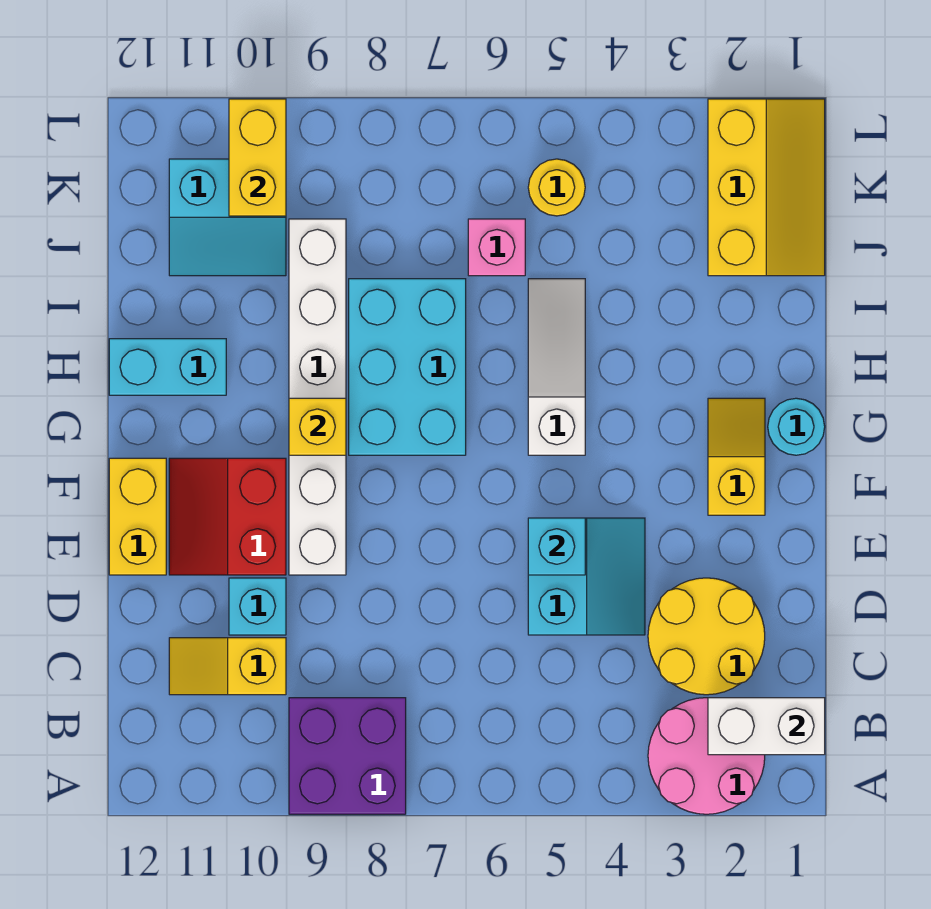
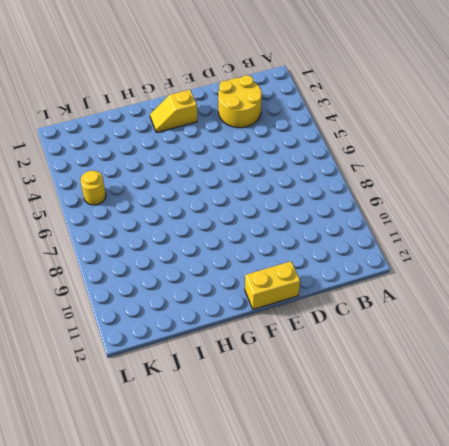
none -> pink round brick A2:B3 level 1
none -> purple brick A8:B9 level 1
none -> yellow slope C10:C11 level 1 top 10

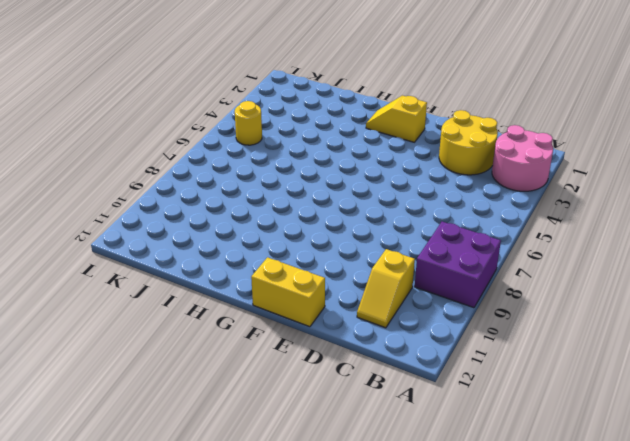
none -> cyan slope D4:E5 level 1 top 5
none -> cyan brick D10 level 1
none -> white brick E9:J9 level 1

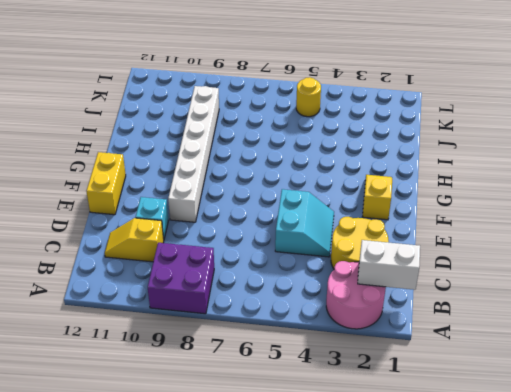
none -> red slope E10:F11 level 1 top 10
none -> cyan round brick G1 level 1
none -> white slope G5:I5 level 1 top G

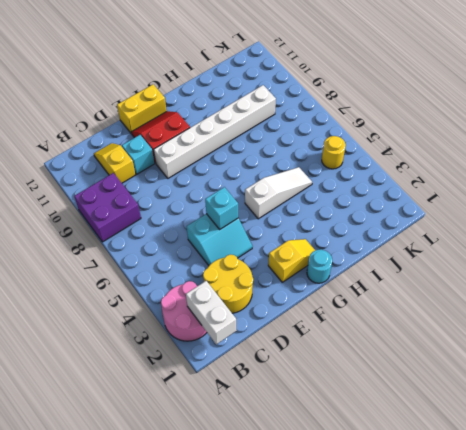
none -> cyan brick G7:I8 level 1
none -> cyan brick H11:H12 level 1
none -> yellow slope J1:L2 level 1 top 2

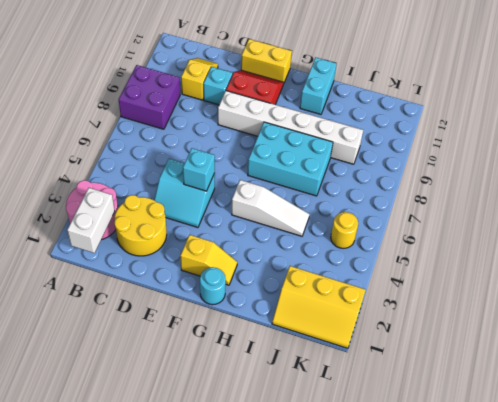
none -> pink brick J6 level 1
none -> cyan slope J10:K11 level 1 top K
none -> yellow brick G9 level 2

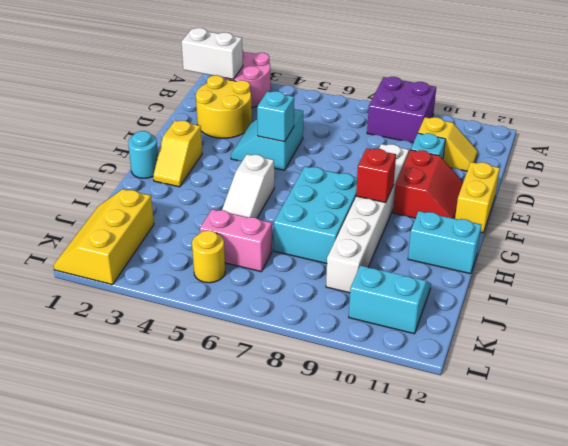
red brick G9 level 2 -> yellow brick G9 level 2
pink brick J5:J6 level 1 -> pink brick J6 level 1
none -> yellow brick K10:L10 level 2

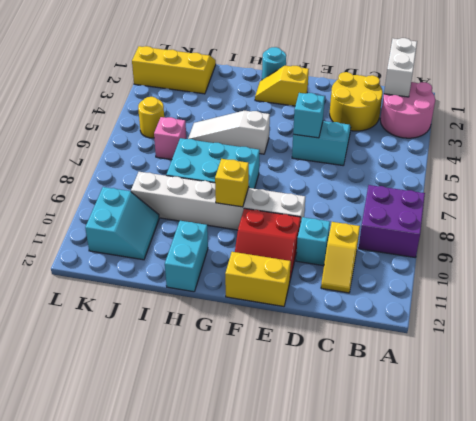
none -> yellow brick K10:L10 level 2

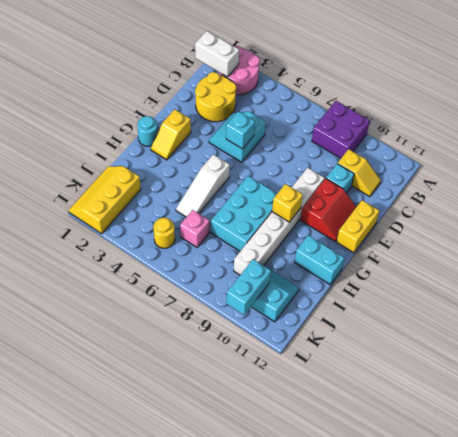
cyan brick K10:L10 level 2 -> yellow brick K10:L10 level 2

